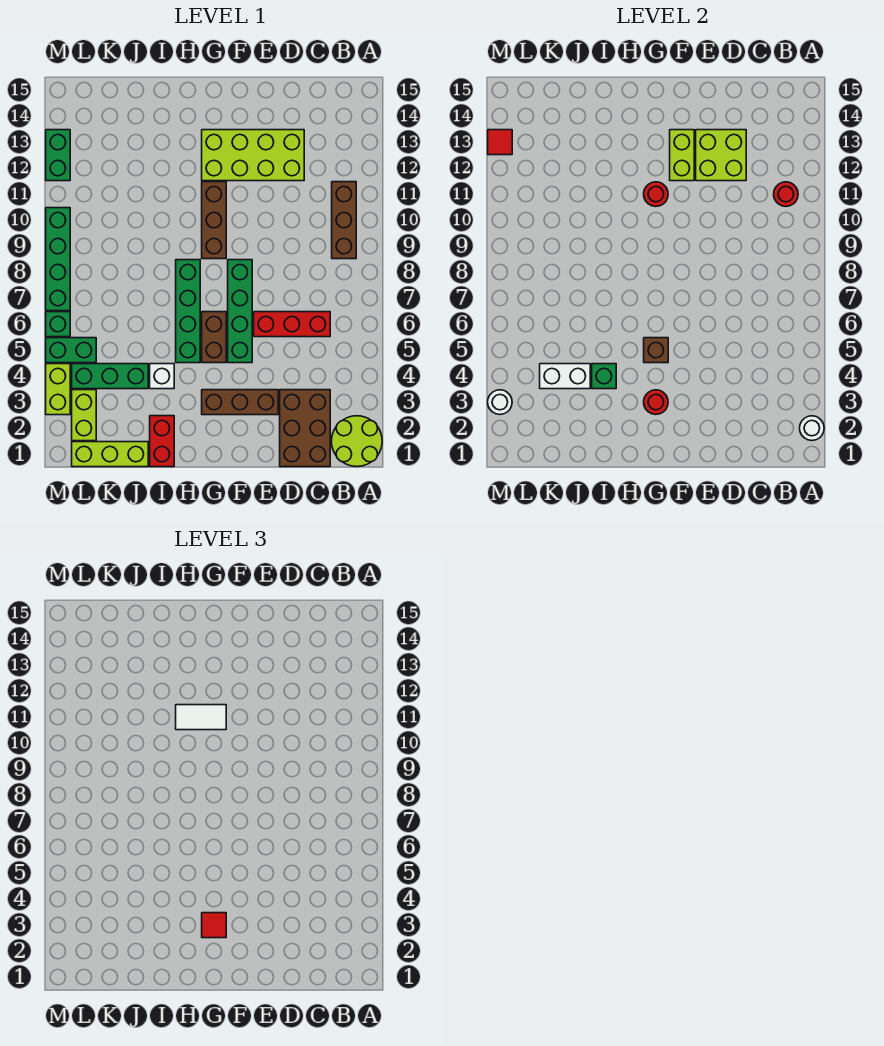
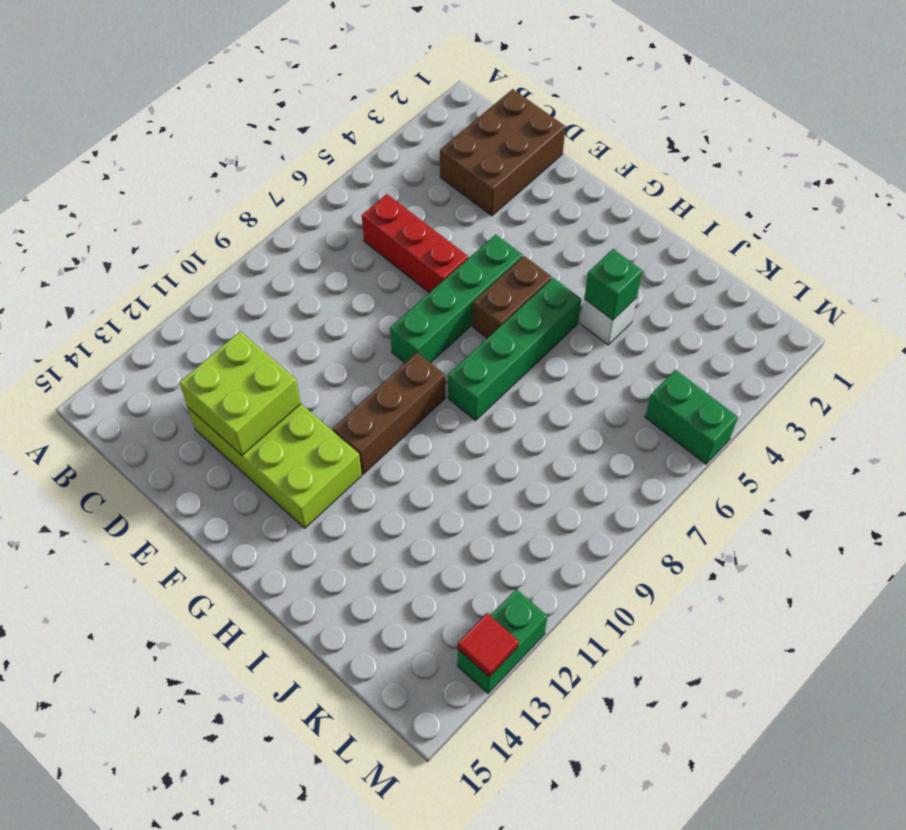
none -> lime round brick A1:B2 level 1
none -> brown brick B9:B11 level 1
none -> brown brick E3:G3 level 1
none -> red brick I1:I2 level 1

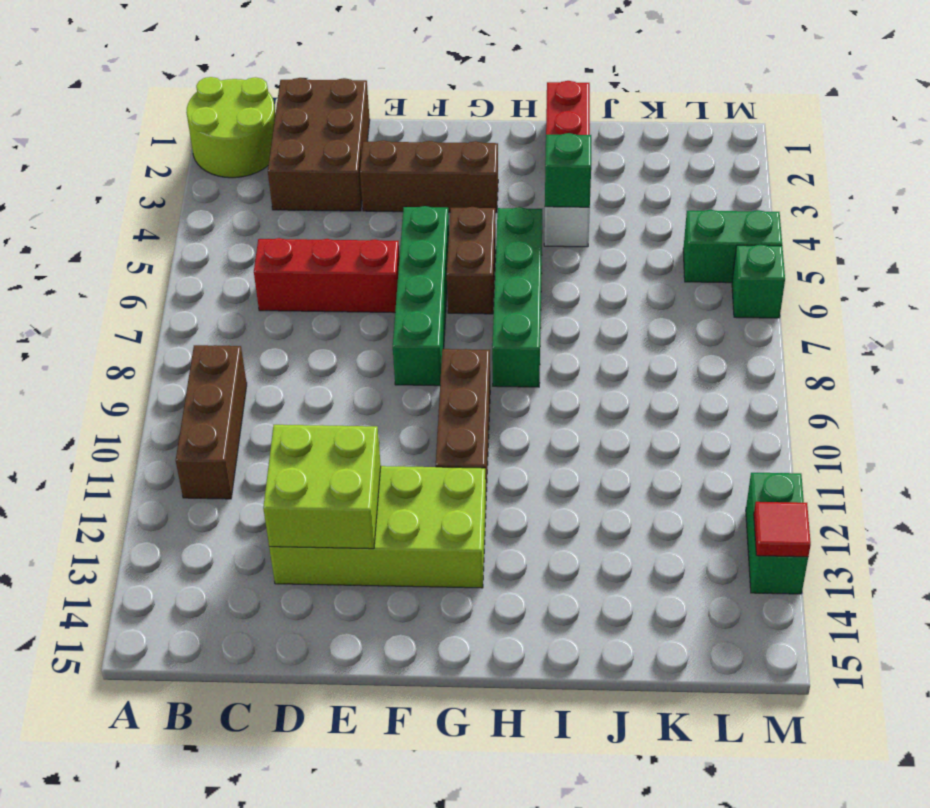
none -> lime brick J1:L1 level 1
none -> green brick J4:L4 level 1
none -> lime brick L2:L3 level 1
none -> lime brick M3:M4 level 1

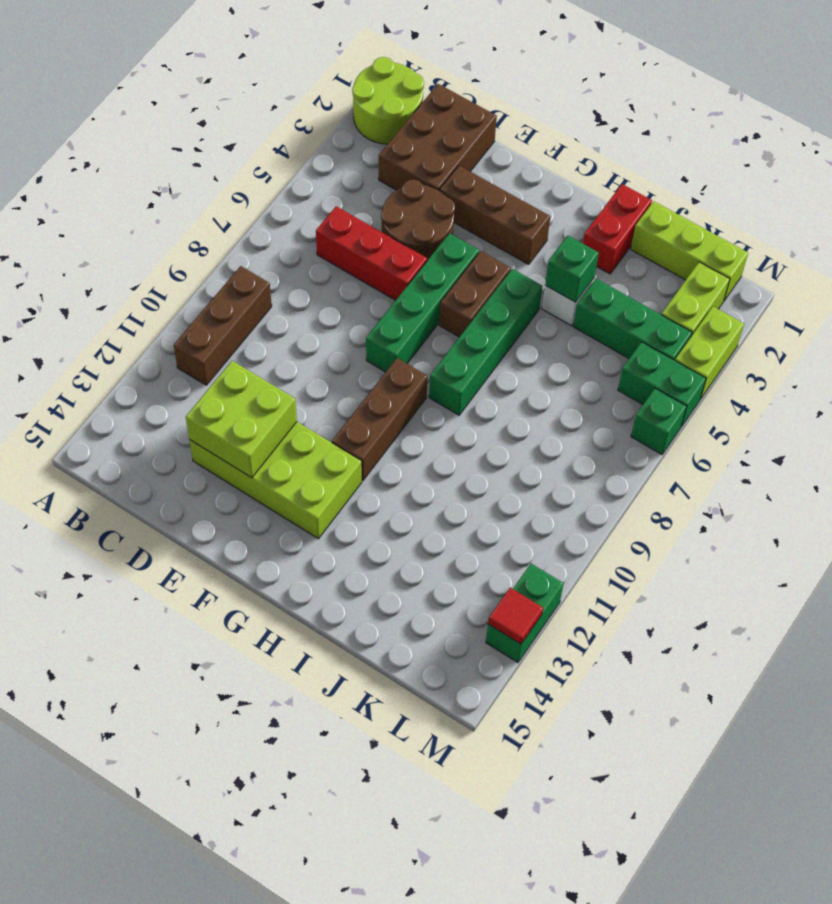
brown round brick D4:E5 level 1 -> none
none -> green brick M7:M10 level 1
none -> white round brick A2 level 2
none -> red round brick B11 level 2
none -> lime brick F12:F13 level 2

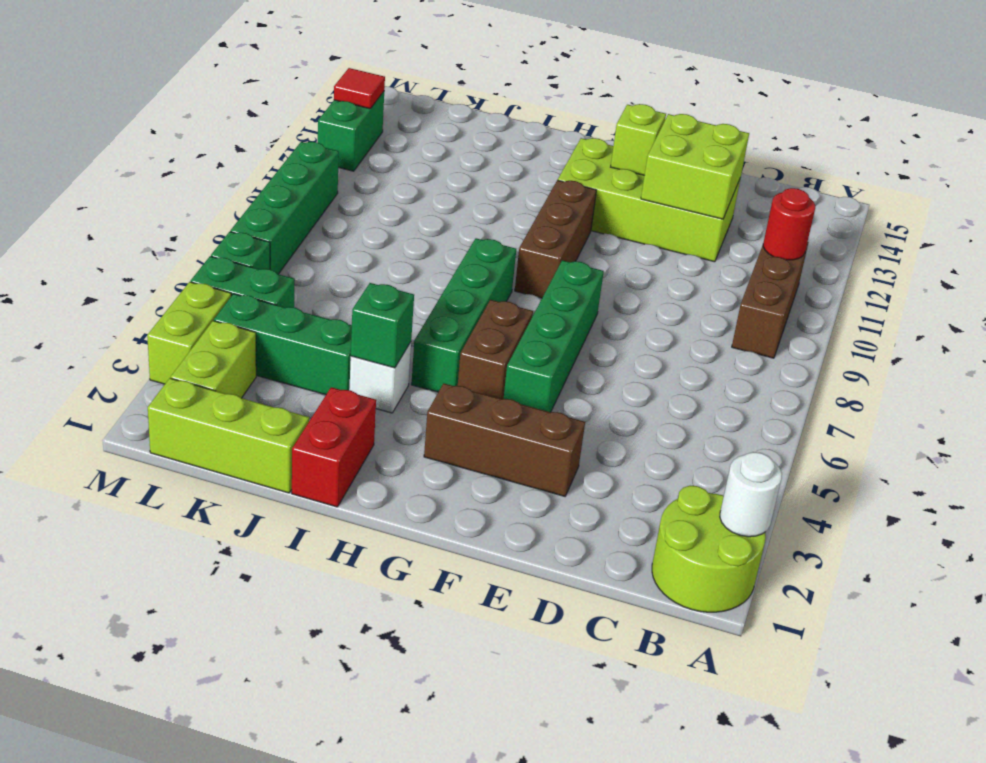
lime brick F13 level 2 -> lime brick F12:F13 level 2
none -> brown brick C1:D3 level 1
none -> red brick C6:E6 level 1
none -> red round brick G3 level 2
none -> brown brick G5 level 2

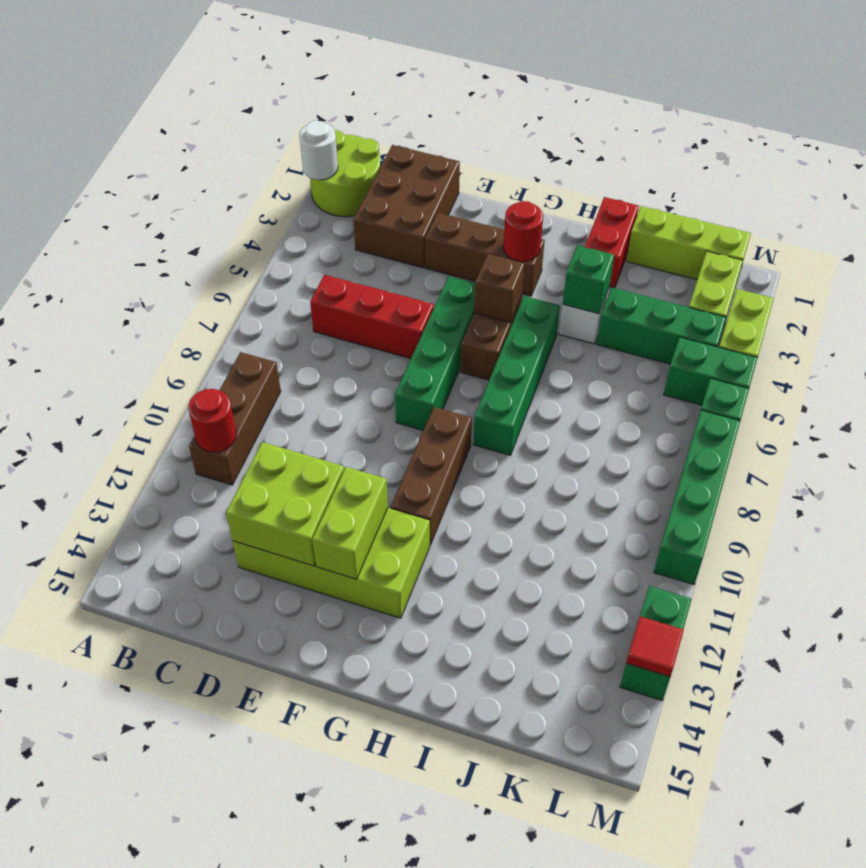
none -> red round brick G11 level 2
none -> white brick J4:K4 level 2
none -> white round brick M3 level 2
none -> red tile G3 level 3

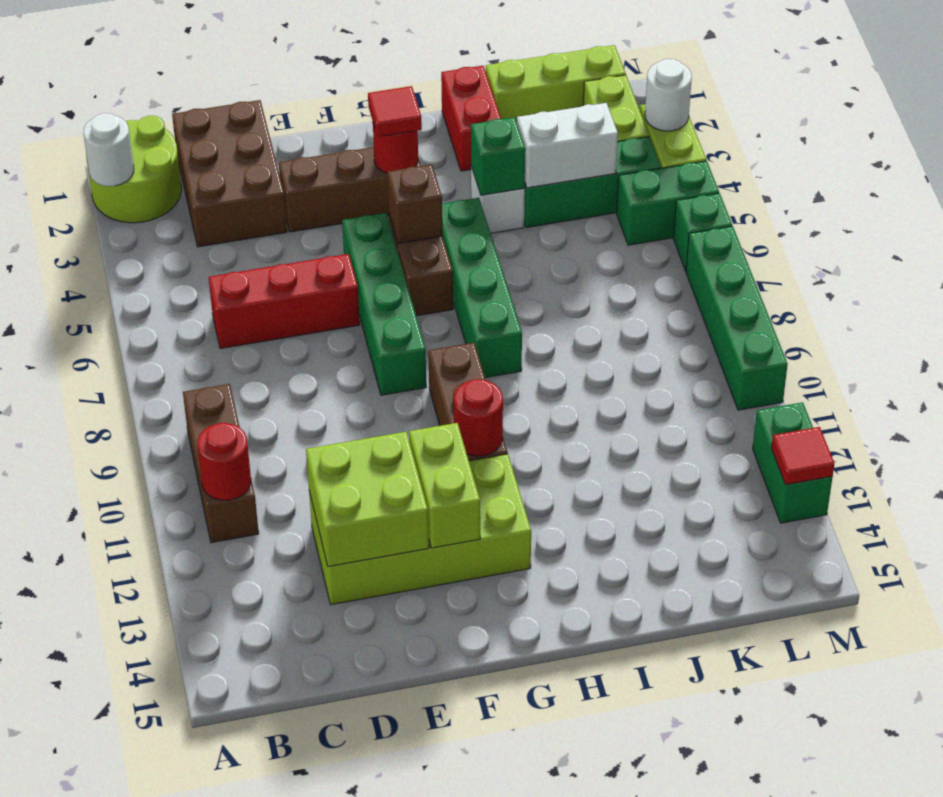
none -> white tile G11:H11 level 3

